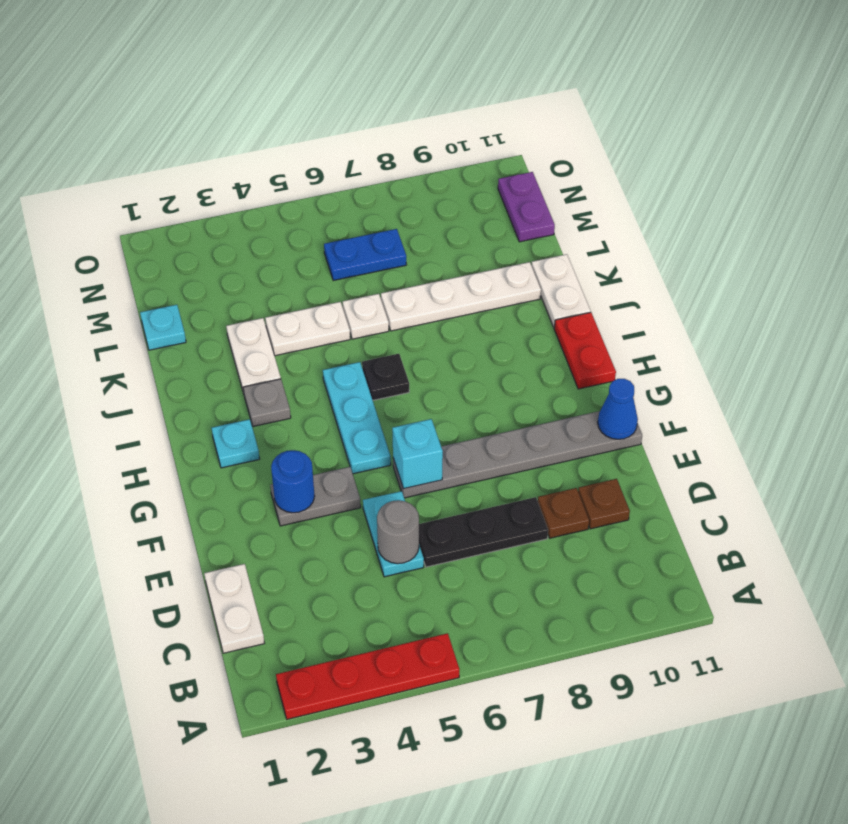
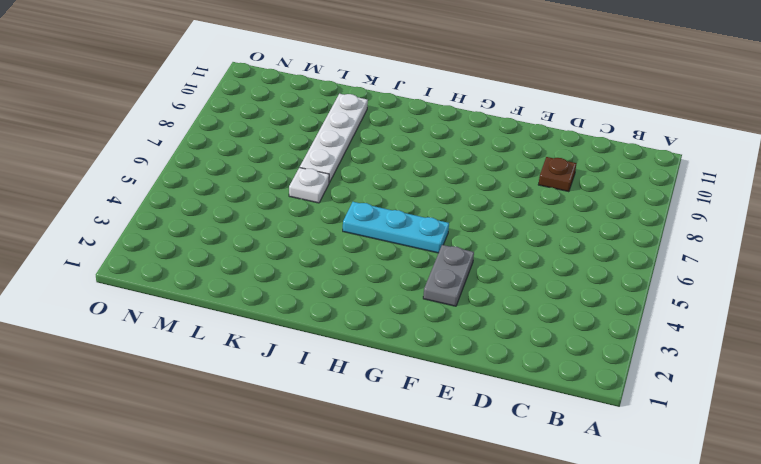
none -> red plate A2:A5 level 1
none -> white plate C1:D1 level 1
none -> cyan plate D5:E5 level 1

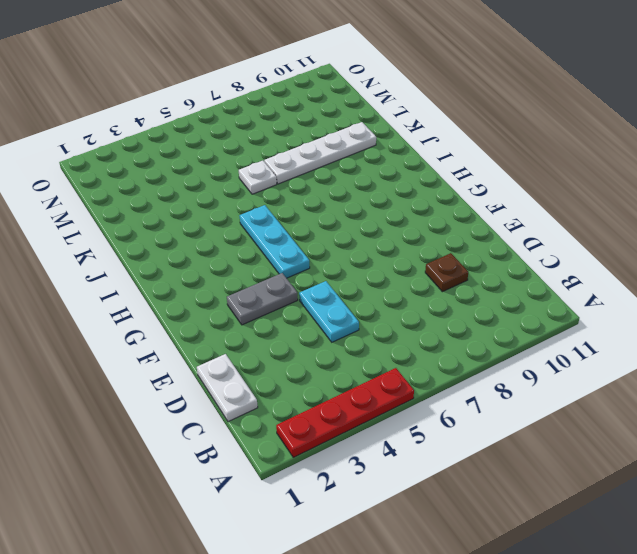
none -> black plate D6:D8 level 1
none -> brown plate D10 level 1
none -> grey plate F6:F11 level 1

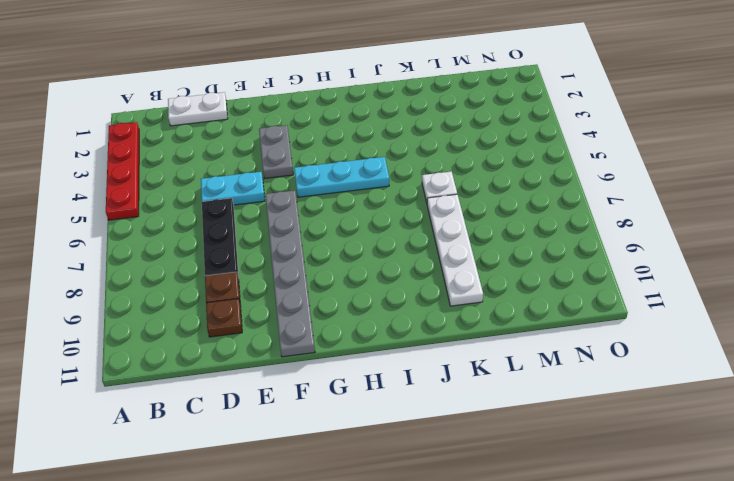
none -> cyan plate H2 level 1
none -> red plate H11:I11 level 1
none -> grey plate I3 level 1

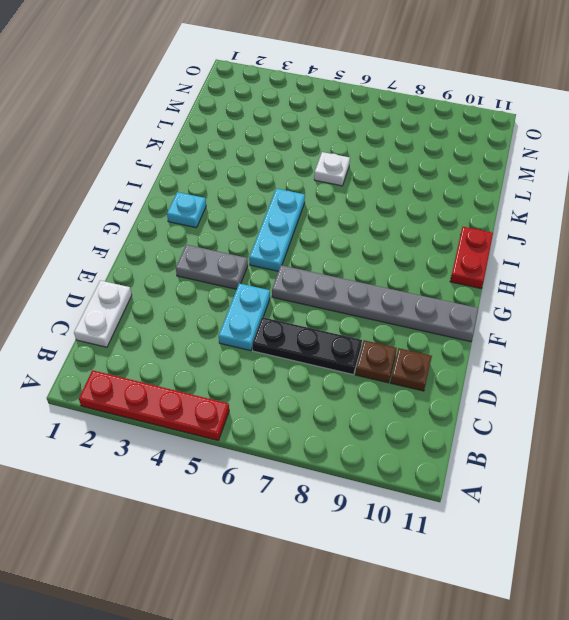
none -> grey plate I3 level 1
none -> black plate I6 level 1
none -> white plate J3:K3 level 1

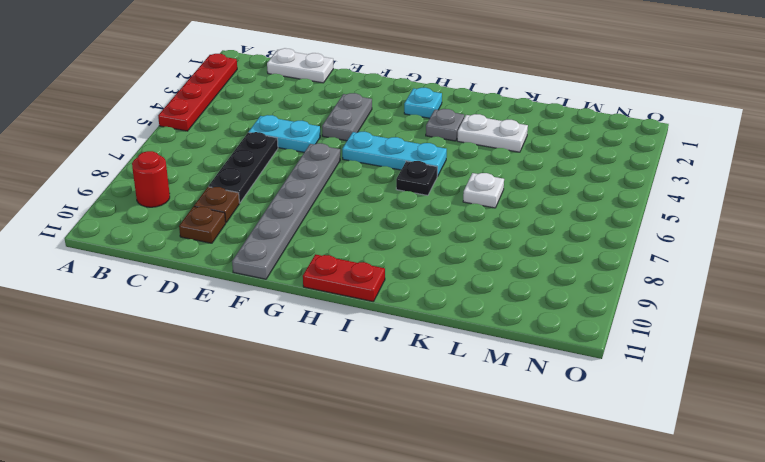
red round brick B9 level 1 -> none
none -> white plate J11:K11 level 1
none -> white plate K4:K5 level 1
none -> white plate K7:K10 level 1

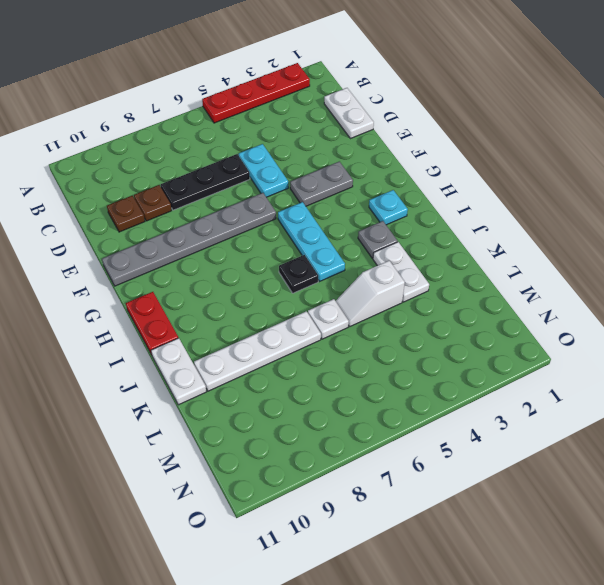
white slope K4:K5 level 1 top 4 -> white plate K4:K5 level 1
none -> cyan plate L1 level 1
none -> blue plate M6:M7 level 1
none -> purple plate M11:N11 level 1

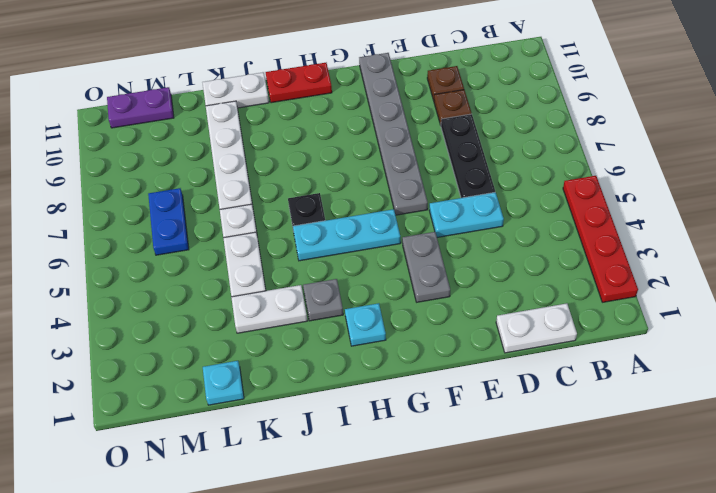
none -> grey round brick D5 level 2
none -> blue round brick F3 level 2
none -> cyan brick F6 level 2

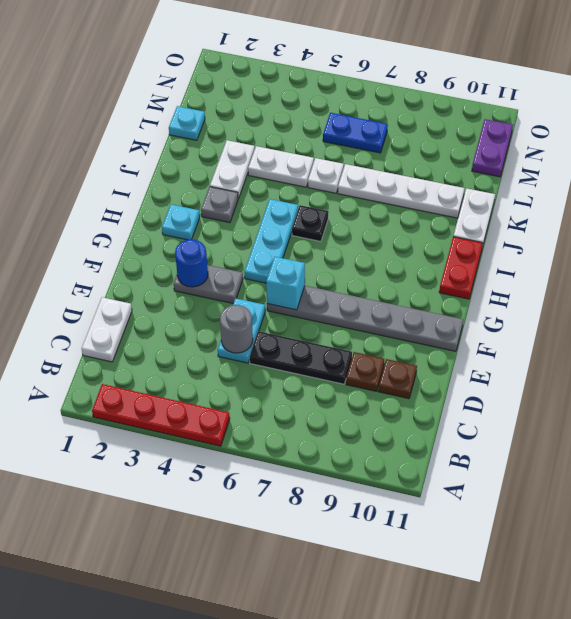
none -> blue cone F11 level 2

